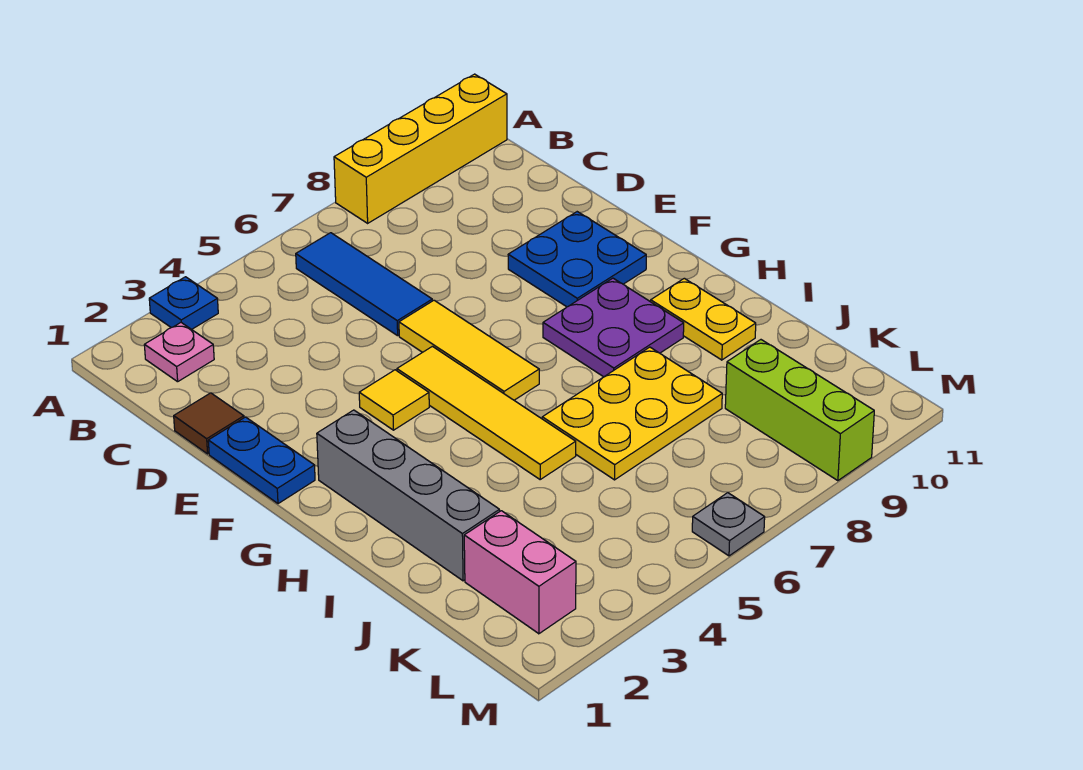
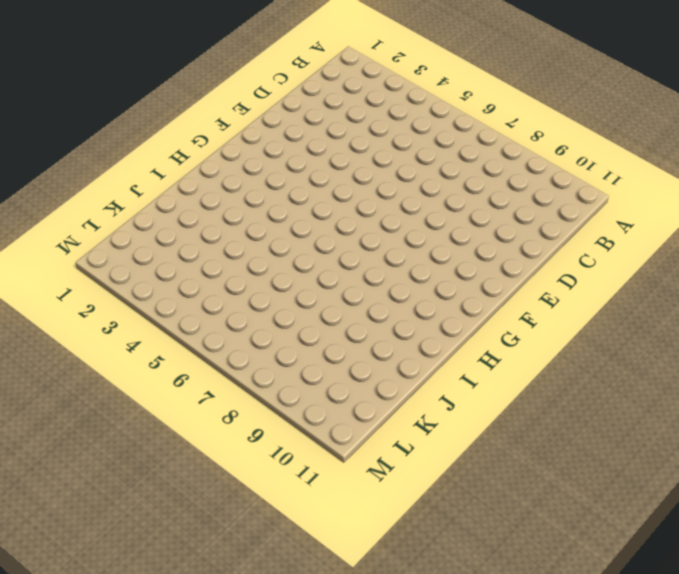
none -> blue plate A3 level 1
none -> yellow brick A8:A11 level 1
none -> pink plate B2 level 1

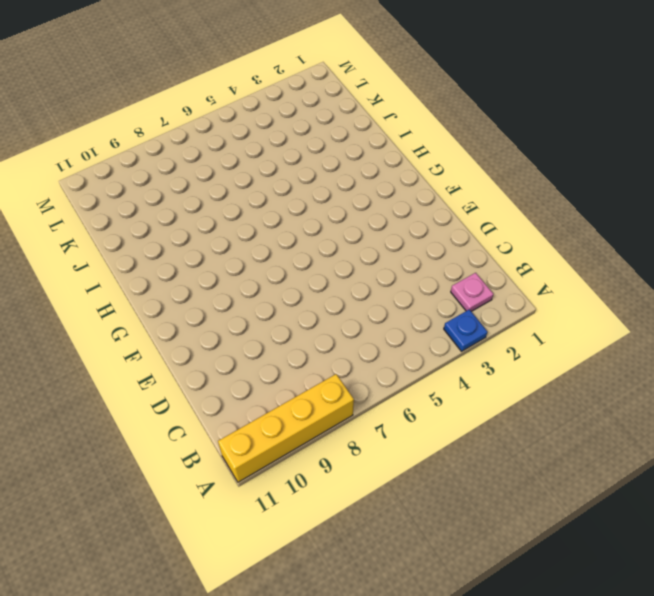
none -> blue tile B6:D6 level 1
none -> brown tile D1 level 1
none -> blue plate E1:F1 level 1

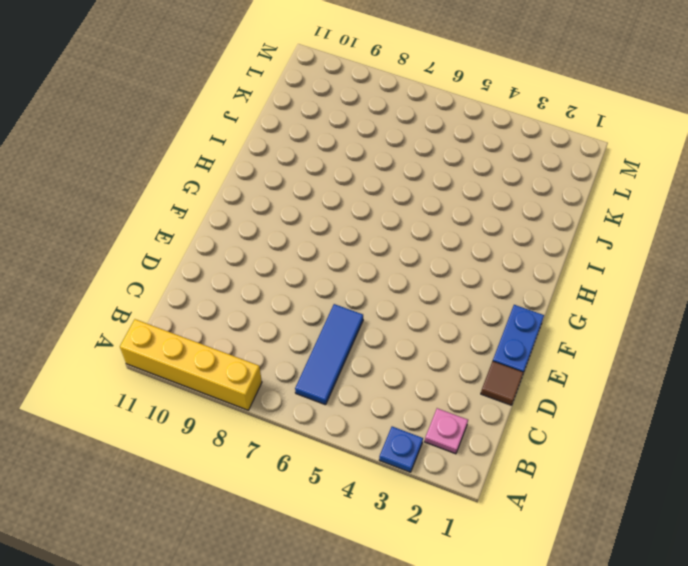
none -> yellow tile E6:G6 level 1
none -> blue plate E9:F10 level 1
none -> yellow tile F4 level 1

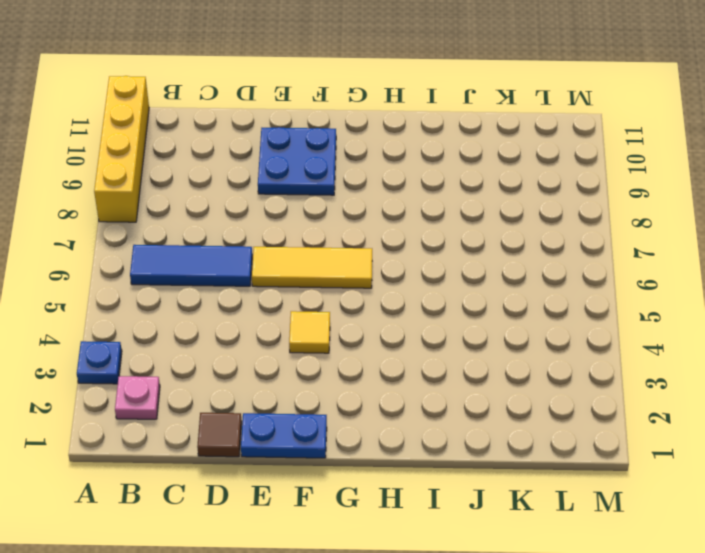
none -> yellow tile F5:I5 level 1
none -> grey brick G2:J2 level 1
none -> purple plate G8:H9 level 1

